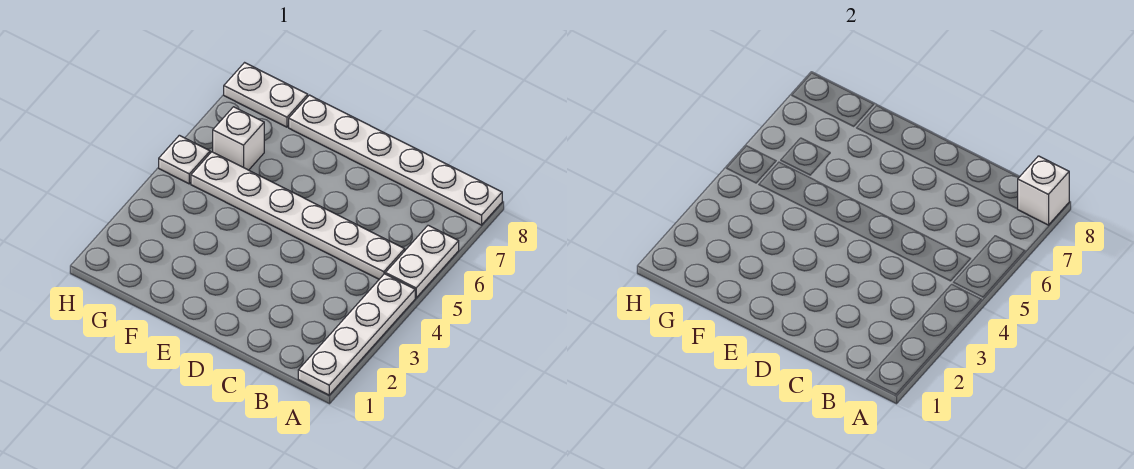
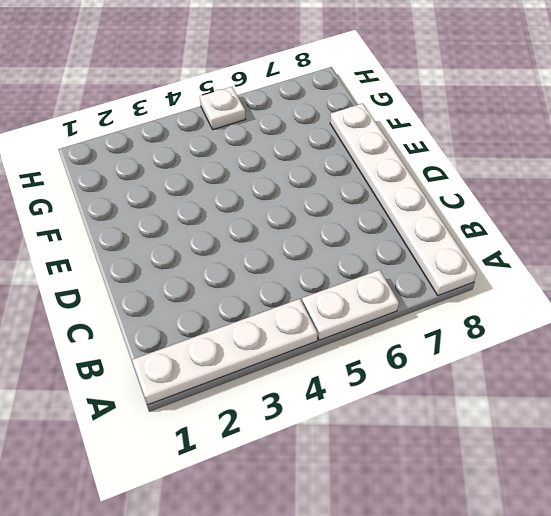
none -> white plate B5:G5 level 1
none -> white brick G6 level 1

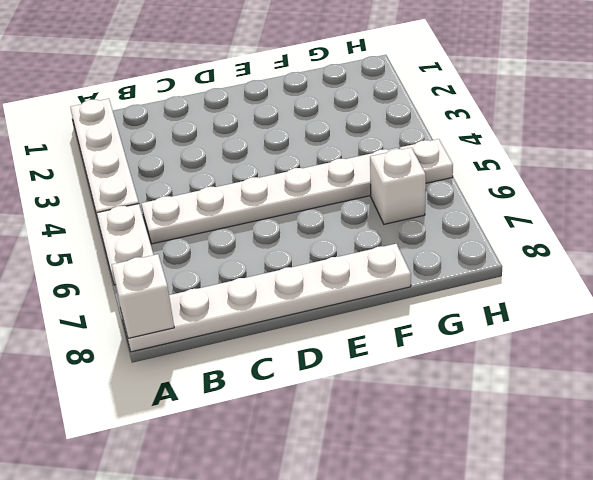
none -> white plate G8:H8 level 1

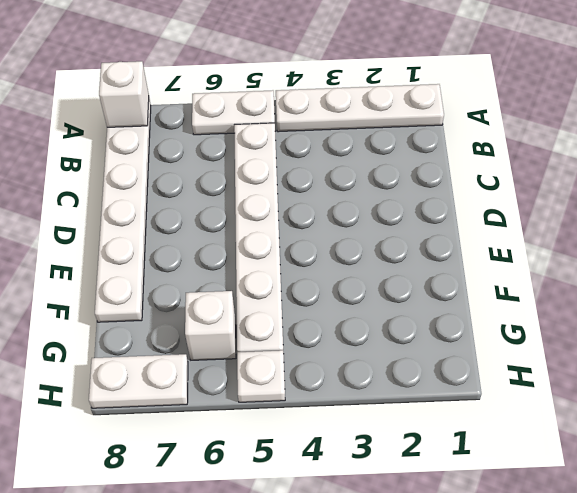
white plate H7:H8 level 1 -> white plate G8:H8 level 1

